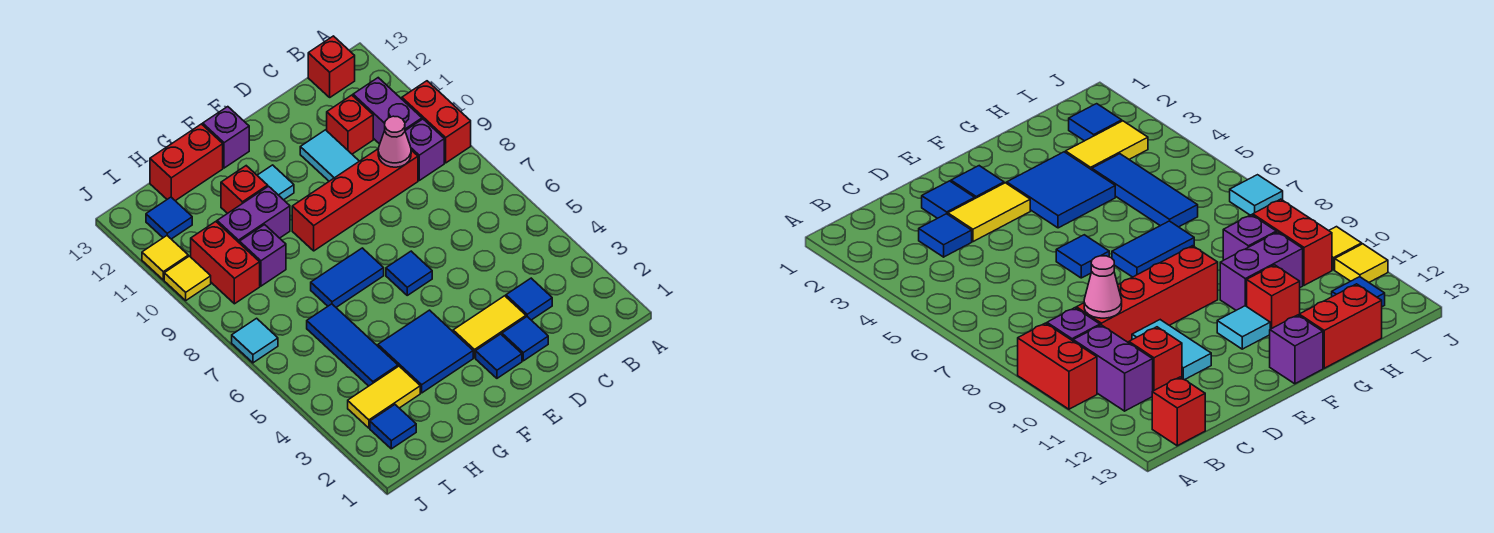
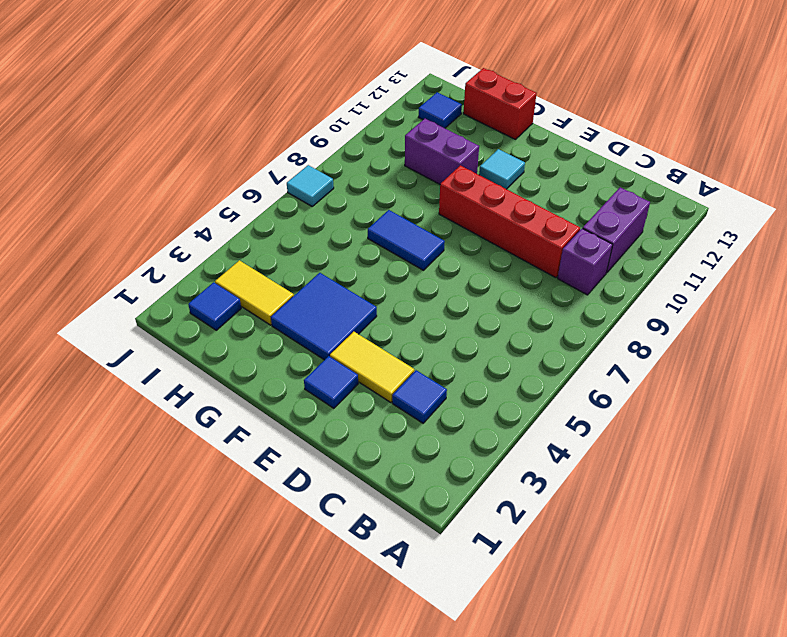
none -> red brick A9:A10 level 1
none -> red brick B13 level 1
none -> red brick C11 level 1

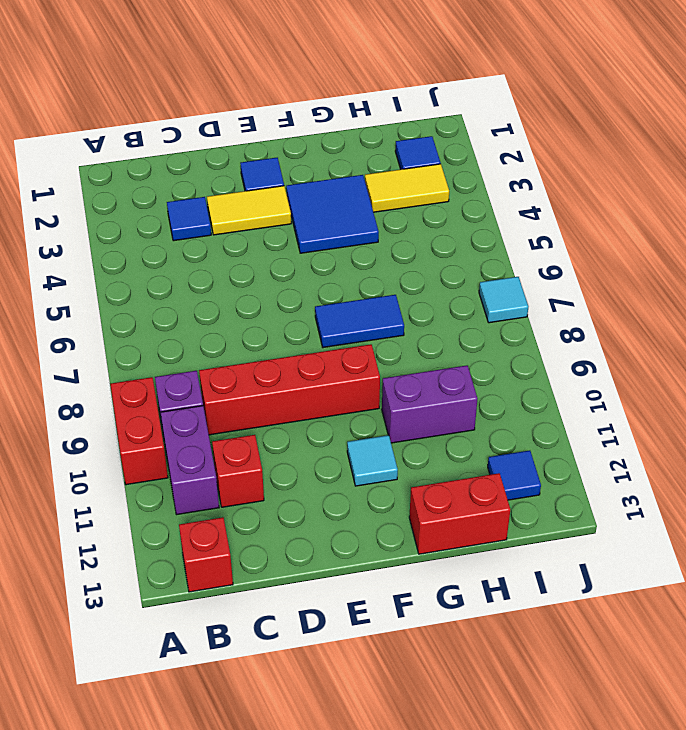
none -> blue tile D2 level 1
none -> cyan tile D10:D11 level 1
none -> blue tile E6 level 1

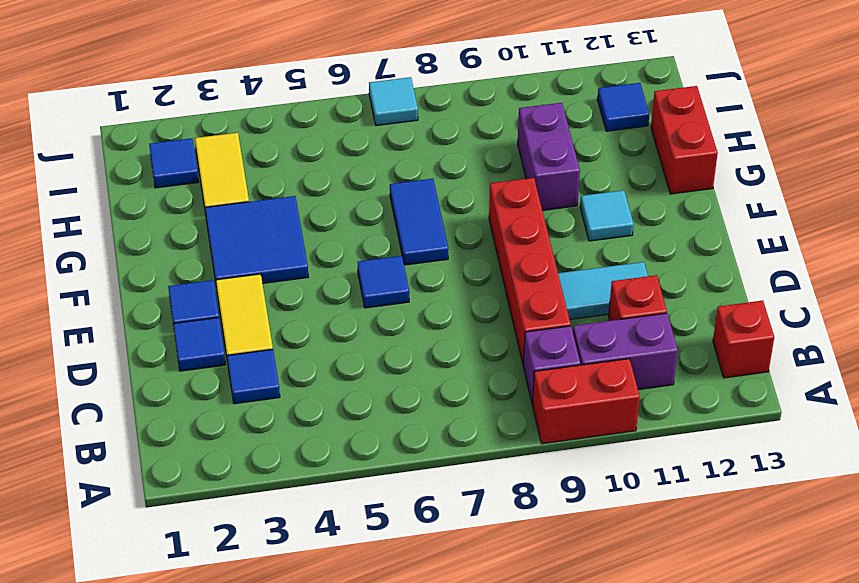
none -> purple brick F13 level 1
none -> red brick G11 level 1
none -> blue tile H4:H6 level 1

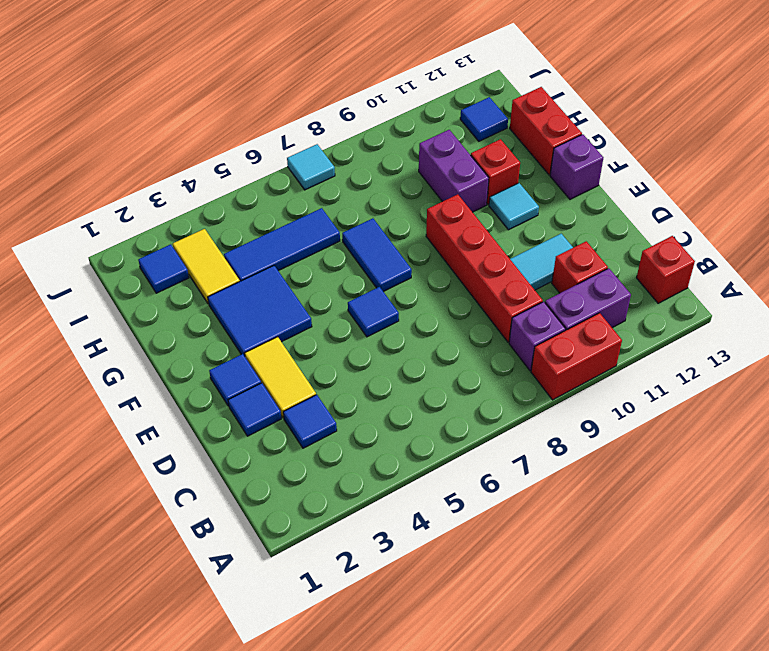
none -> purple brick H9 level 1
none -> red brick I9:I10 level 1
none -> yellow tile J10 level 1

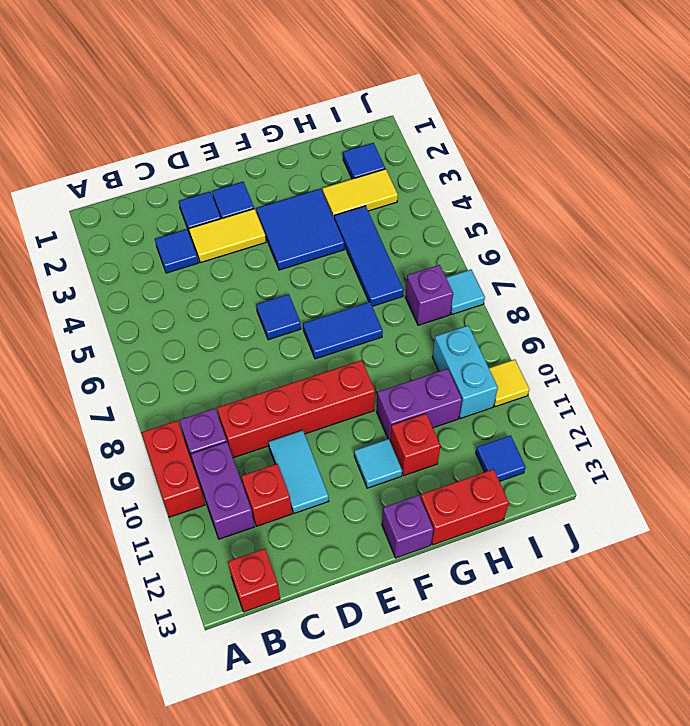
purple brick I7 level 1 -> purple brick H9 level 1
cyan brick I9:I10 level 1 -> red brick I9:I10 level 1
none -> yellow tile J11 level 1
none -> pink cone C9 level 2

